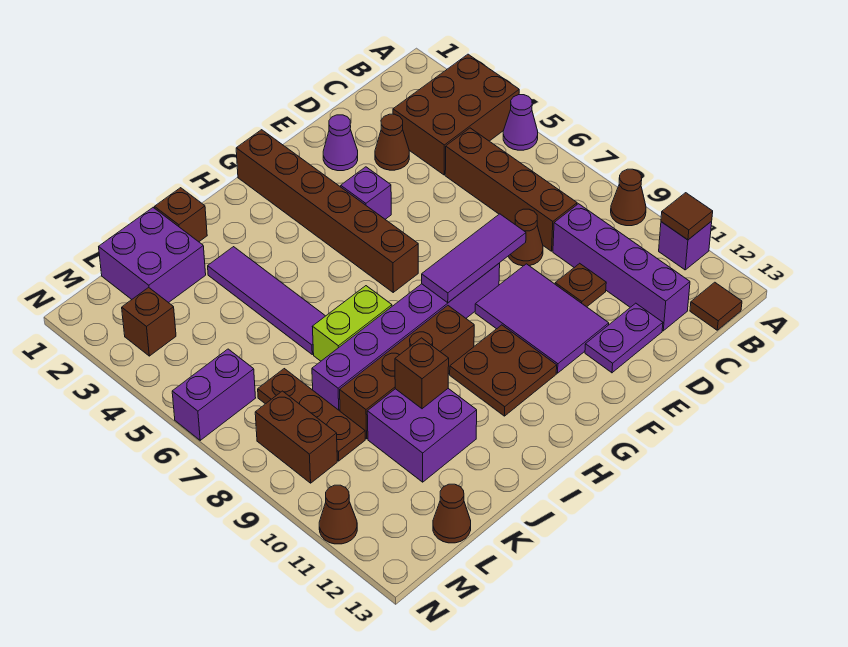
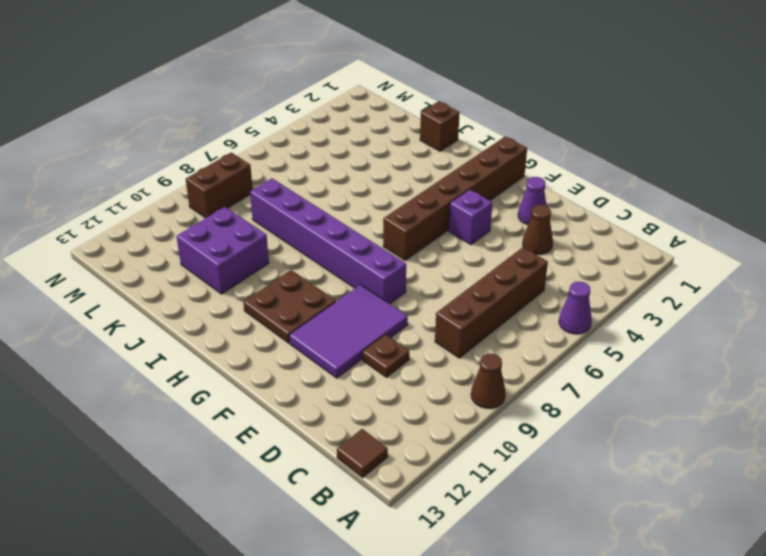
none -> brown brick A3:C4 level 1
none -> purple brick A11 level 1
none -> purple brick C9:C12 level 1
none -> brown cone D8 level 1

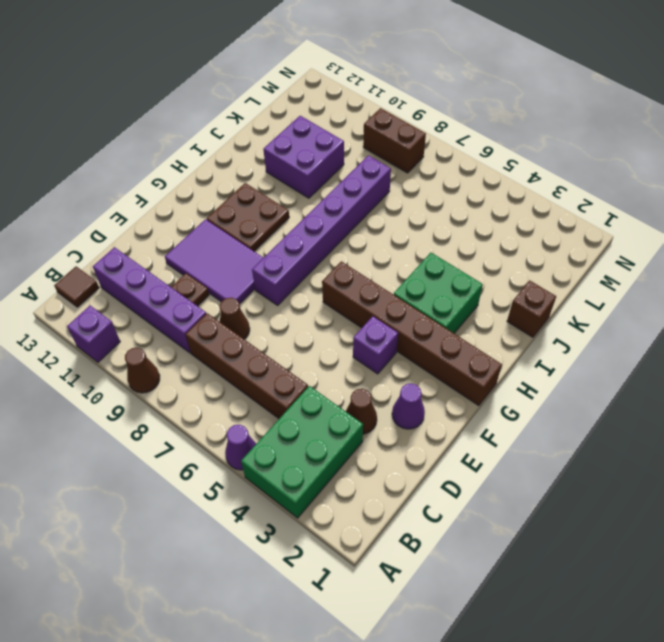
green brick A3:C4 level 1 -> brown brick A3:C4 level 1
green brick H3:I4 level 1 -> none
none -> purple plate D12:E12 level 1
none -> brown brick H9:K9 level 1
none -> lime brick I7:J7 level 1
none -> purple tile J3:J6 level 1

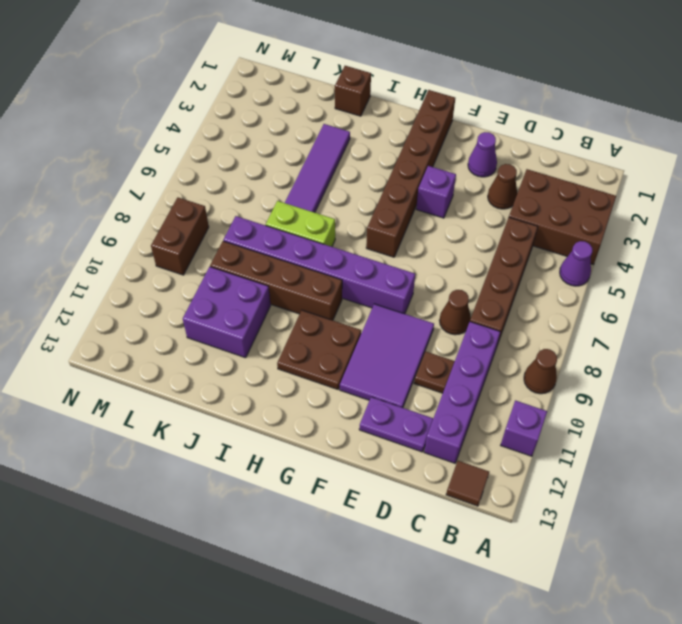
none -> purple brick K1:L2 level 1
none -> brown plate L7:L9 level 1
none -> brown cone L13 level 1
none -> brown brick M3 level 1

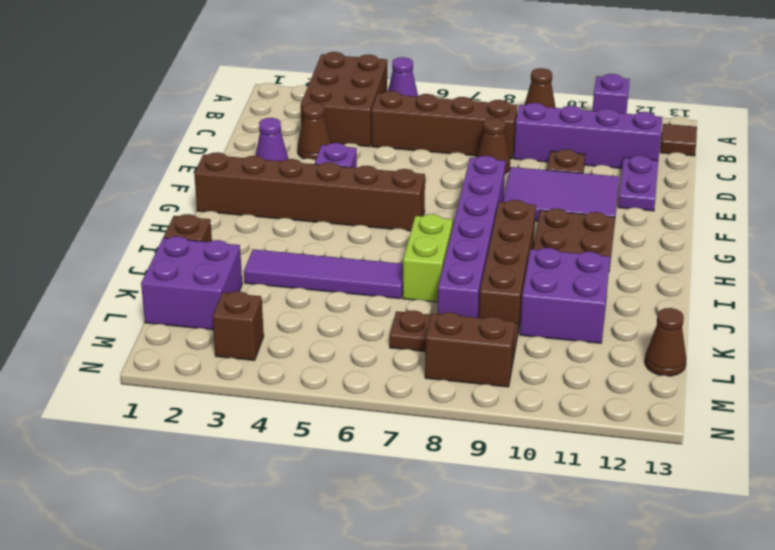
none -> purple brick M6:N6 level 1
none -> brown cone N11 level 1
none -> brown tile A11 level 2
none -> purple tile E8:G8 level 2

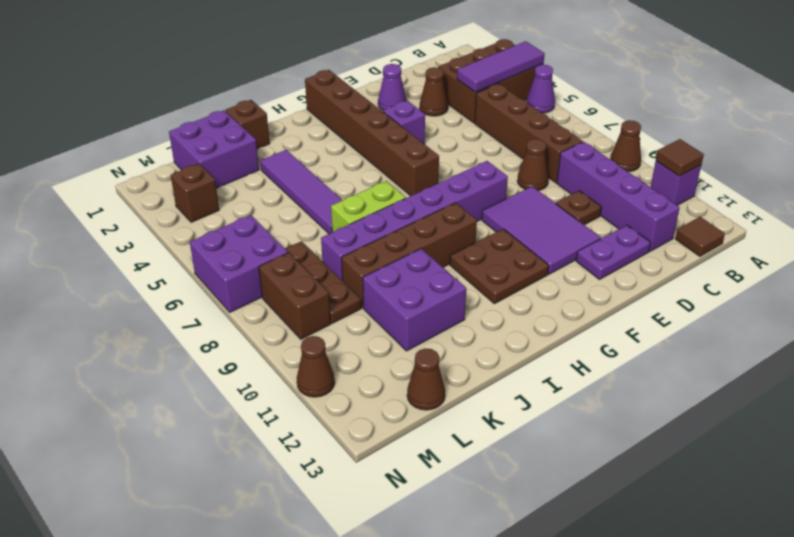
purple tile A4:C4 level 2 -> purple tile E8:G8 level 2
purple brick M6:N7 level 1 -> purple brick M6:N6 level 1
none -> brown brick J10 level 2

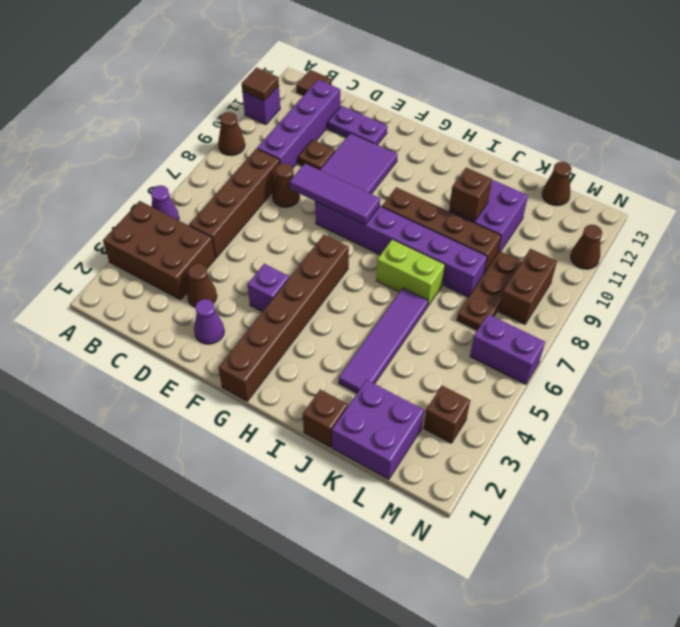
none -> brown plate G10:H11 level 1

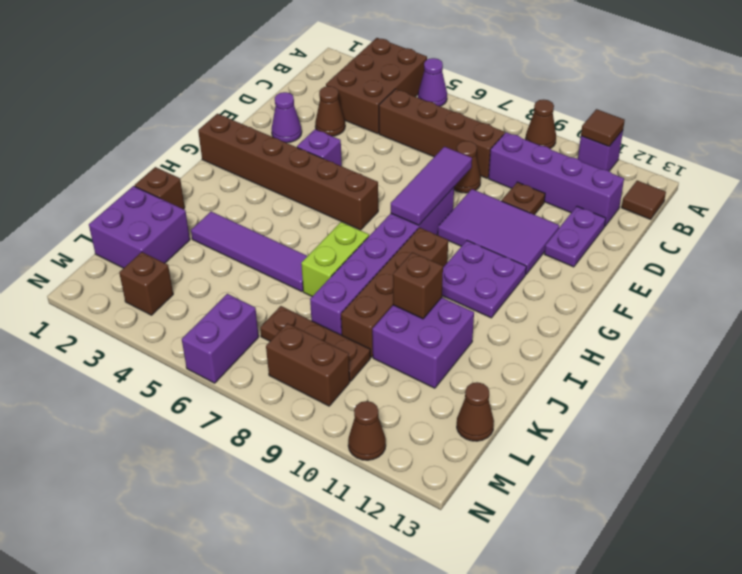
purple plate G10:H11 level 1 -> brown plate G10:H11 level 1

